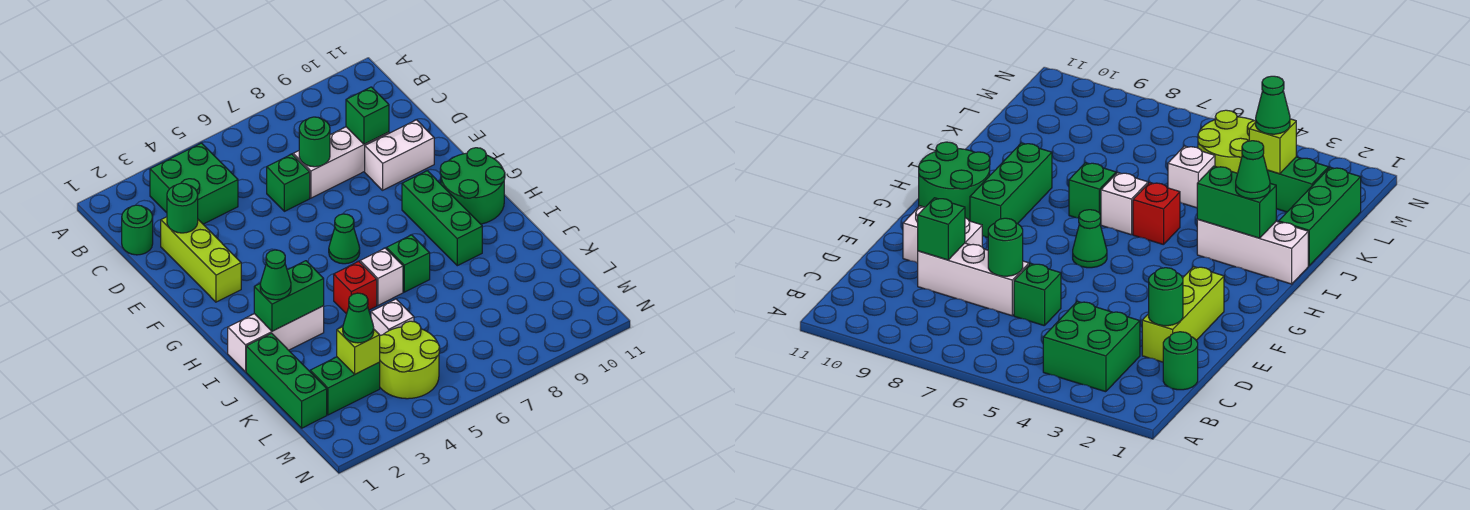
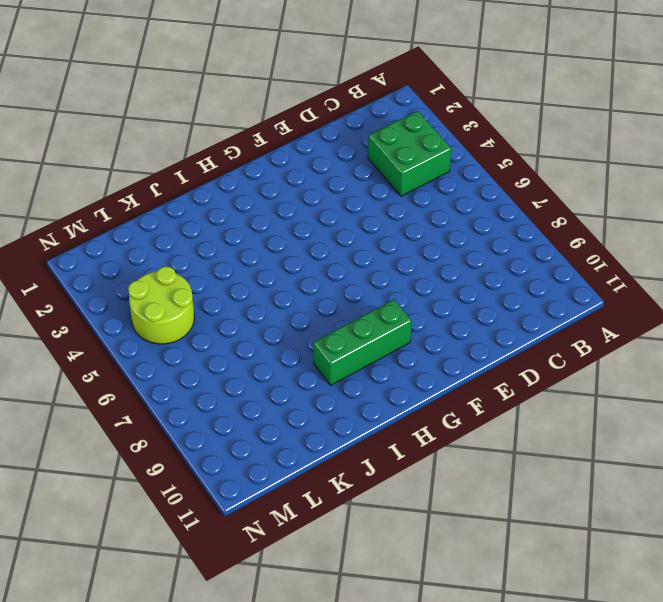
none -> green round brick C1 level 1
none -> lime brick D2:F2 level 1
none -> green brick D6 level 1

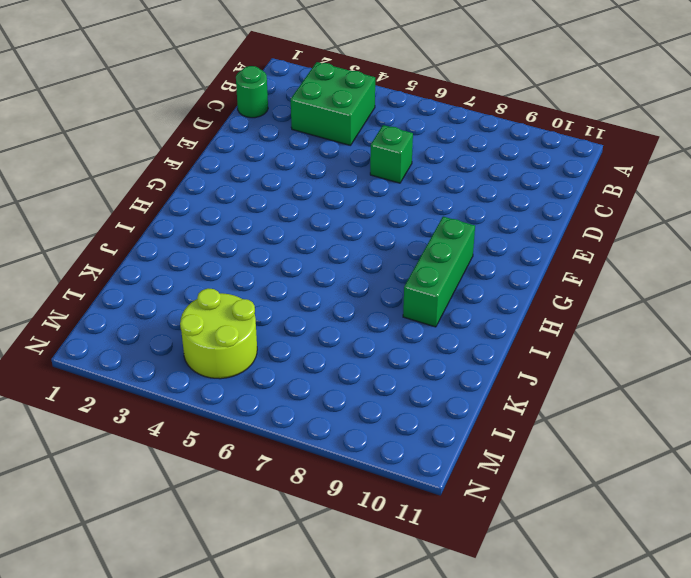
none -> lime brick D2:F2 level 1
none -> white brick D7:D9 level 1
none -> white brick E9:E10 level 1

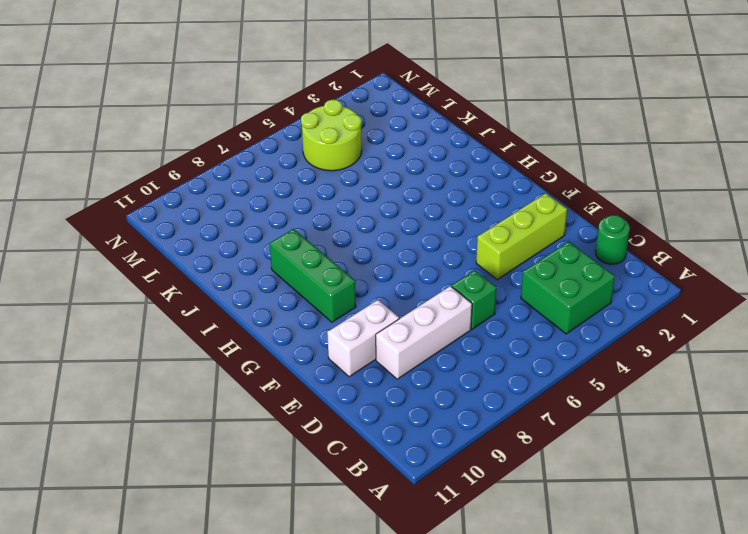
lime brick E2:E4 level 1 -> lime brick D2:F2 level 1
none -> green cone G6 level 1
none -> green round brick G10:H11 level 1
none -> white brick I1:I3 level 1

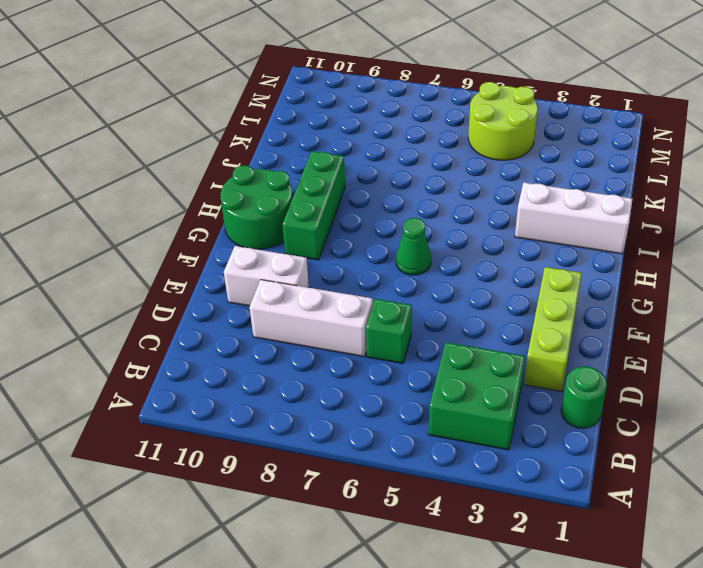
none -> red brick I5 level 1
none -> white brick I6 level 1
none -> green brick I7 level 1

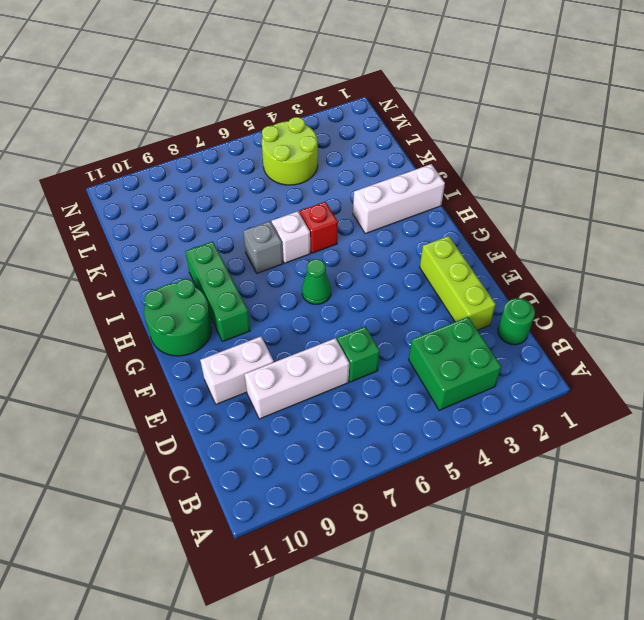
grey brick I7 level 1 -> green brick I7 level 1
none -> green brick J1:L1 level 1
none -> white brick K5 level 1
none -> green brick L2:L3 level 1

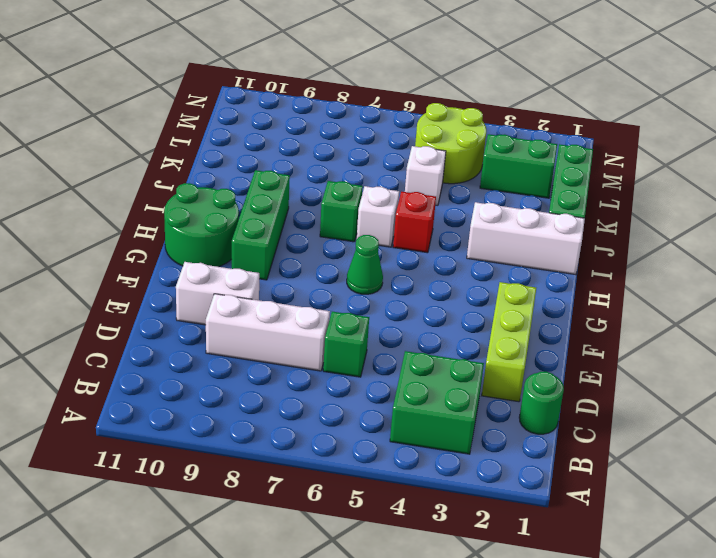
none -> green round brick D2 level 2
none -> green round brick D7 level 2
none -> green brick D9 level 2

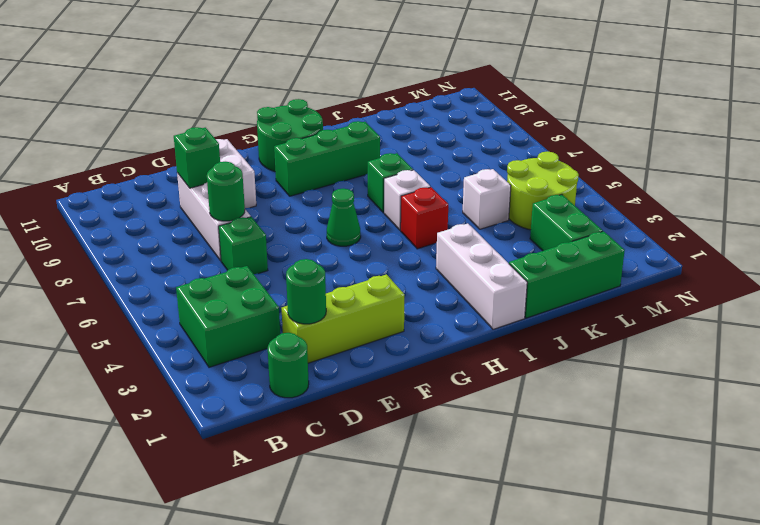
none -> green brick I2:I3 level 2
none -> lime brick L3 level 2
none -> green cone I2 level 3

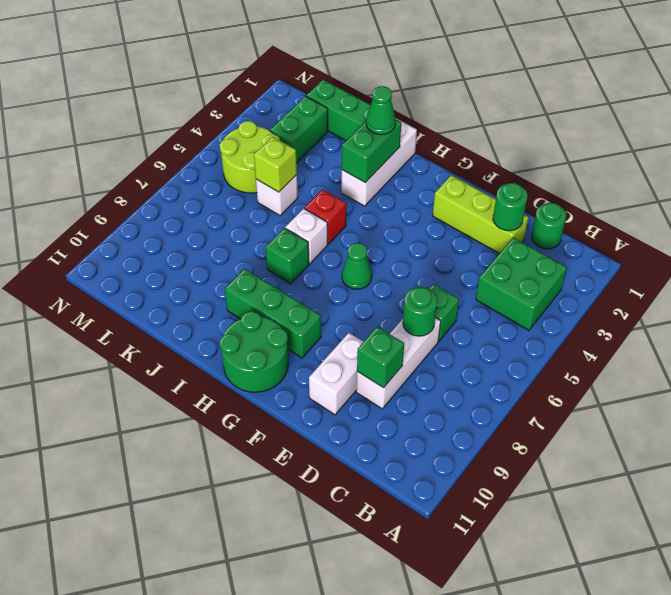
lime brick K5 level 2 -> lime brick L3 level 2
none -> green cone L3 level 3

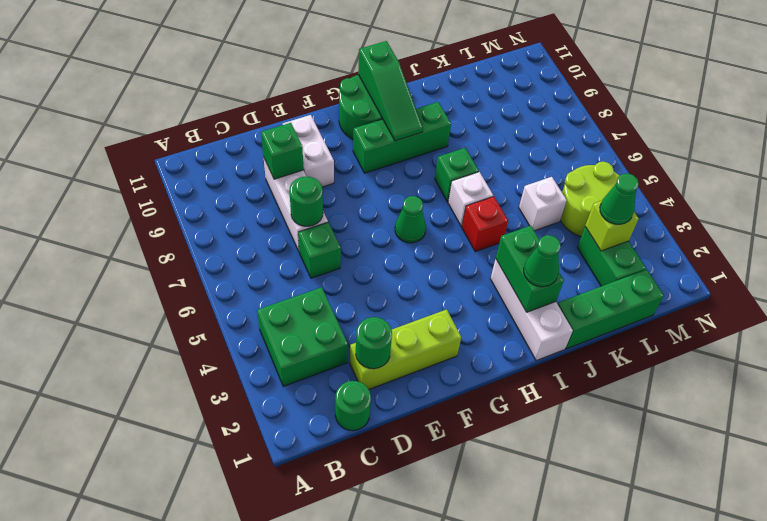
green slope H9:H11 level 2 top 11 -> none

